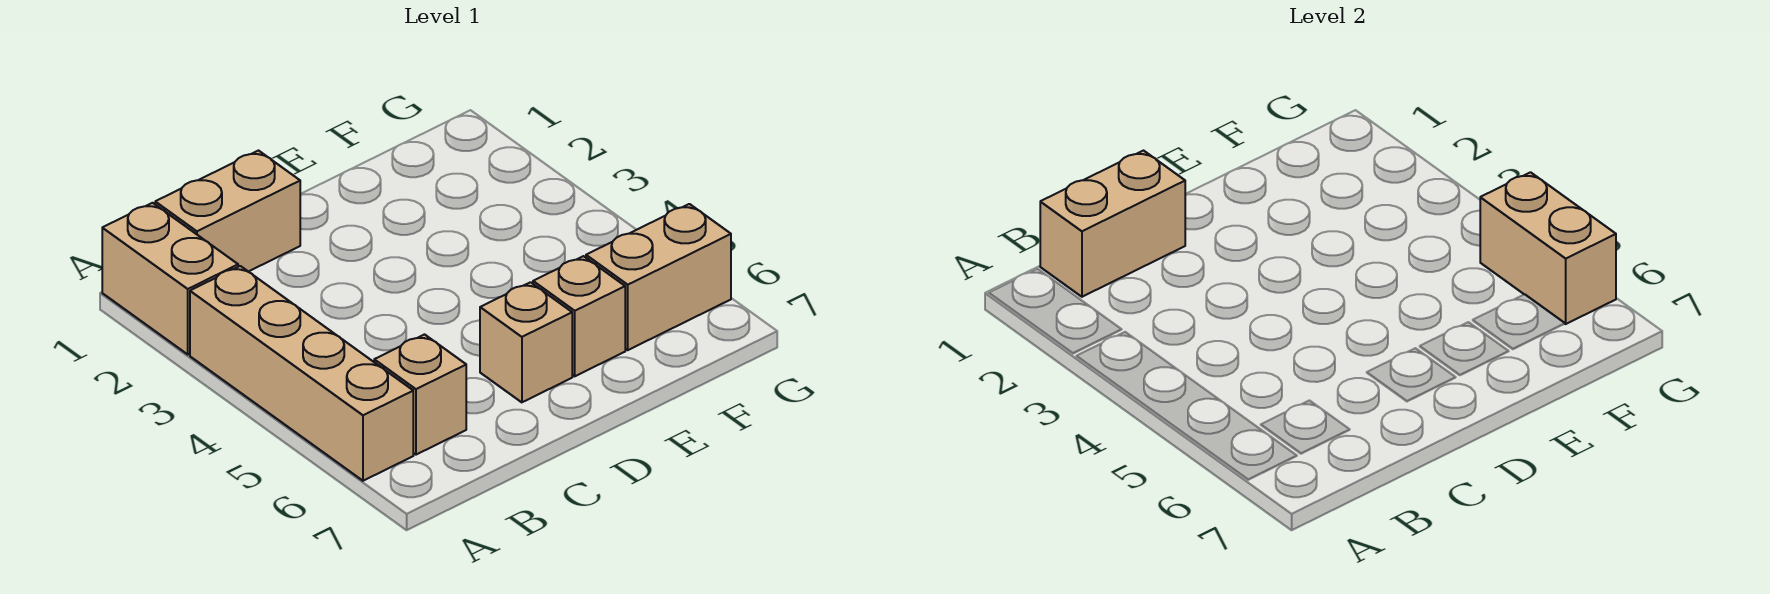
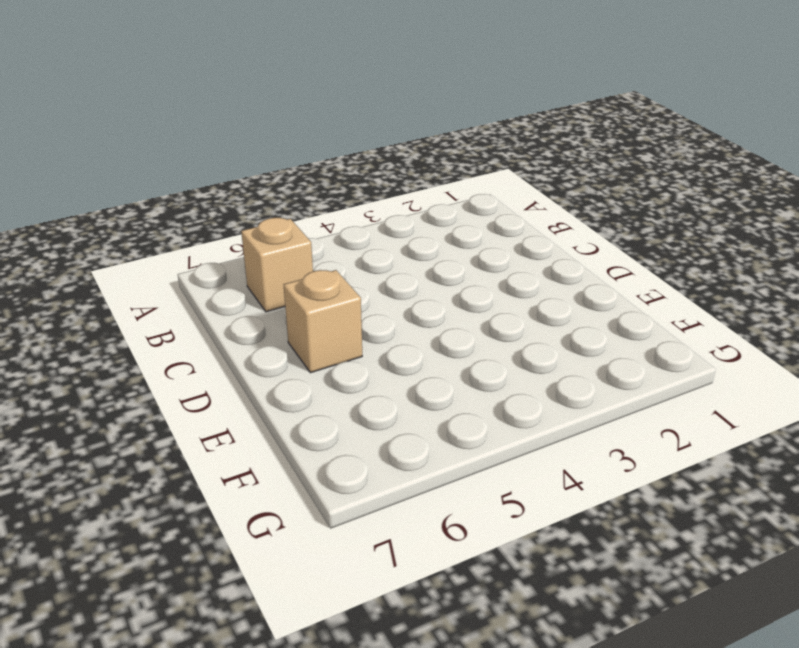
none -> tan brick A1:A2 level 1
none -> tan brick A3:A6 level 1

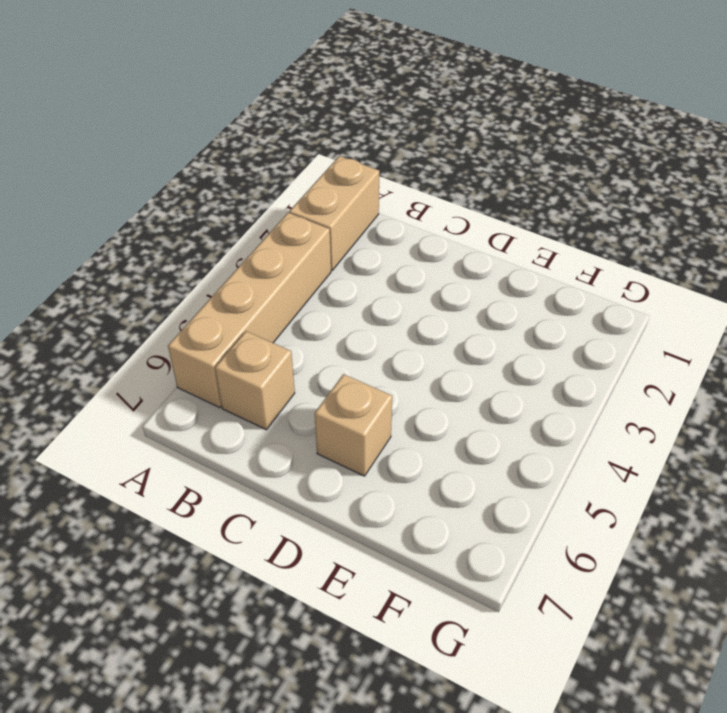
none -> tan brick B1:C1 level 1
none -> tan brick E6 level 1

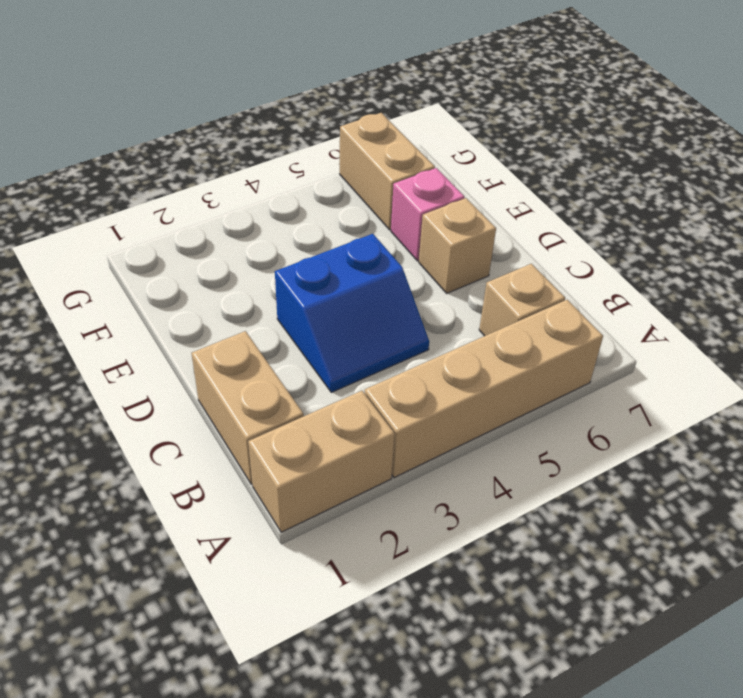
blue slope C3:D4 level 1 top D -> none
pink brick E6 level 1 -> tan brick E6 level 1
none -> tan brick B1:C1 level 2
none -> tan brick G5:G6 level 2

